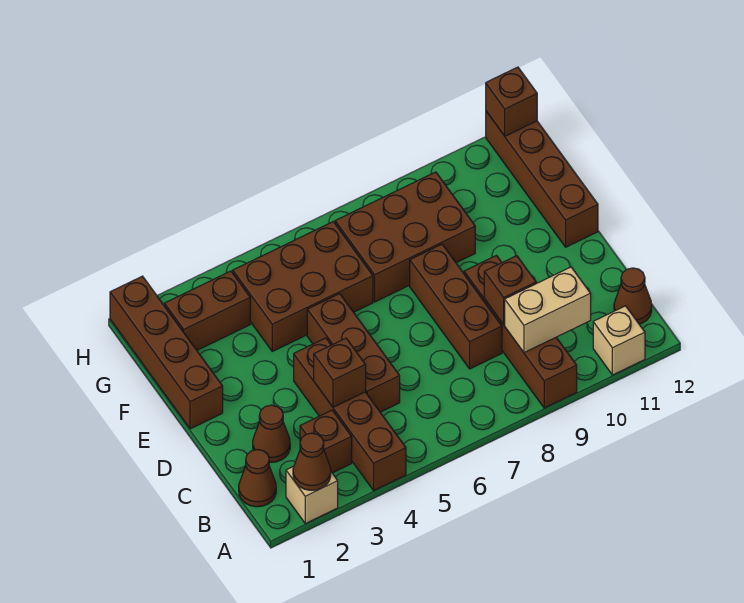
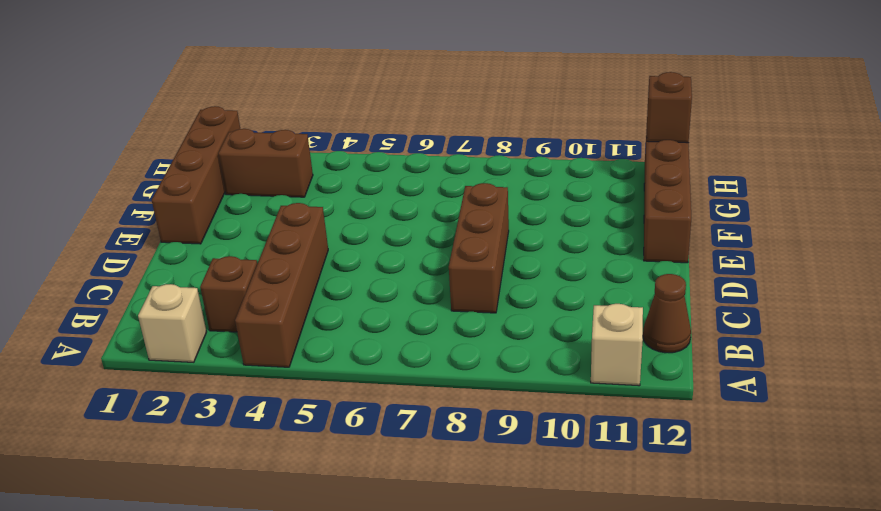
none -> brown brick A9:D9 level 1
none -> brown cone B1 level 1
none -> brown cone C2 level 1

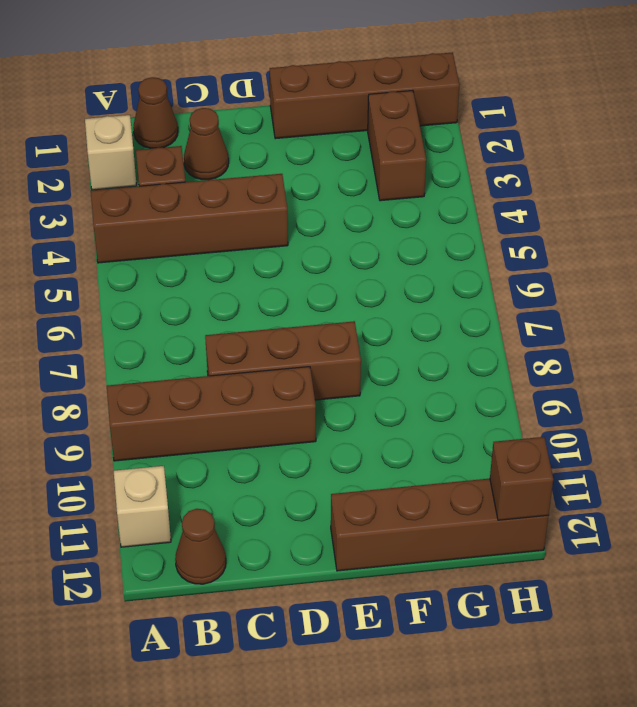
none -> brown brick C5:E5 level 1
none -> brown brick F4:G6 level 1
none -> brown brick F7:G9 level 1

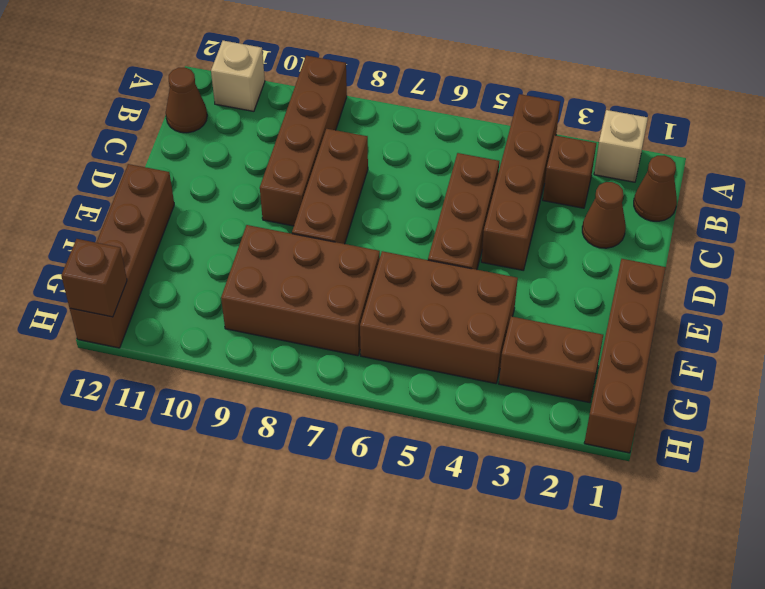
none -> brown cone A2 level 2
none -> tan brick B9:B10 level 2
none -> brown brick C4 level 2

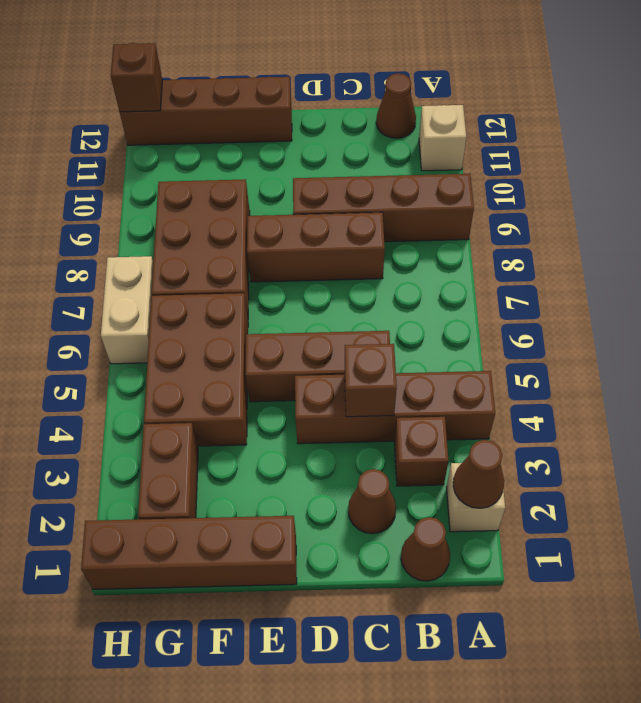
tan brick H6:H7 level 1 -> tan brick B9:B10 level 2
none -> brown brick C9 level 2

